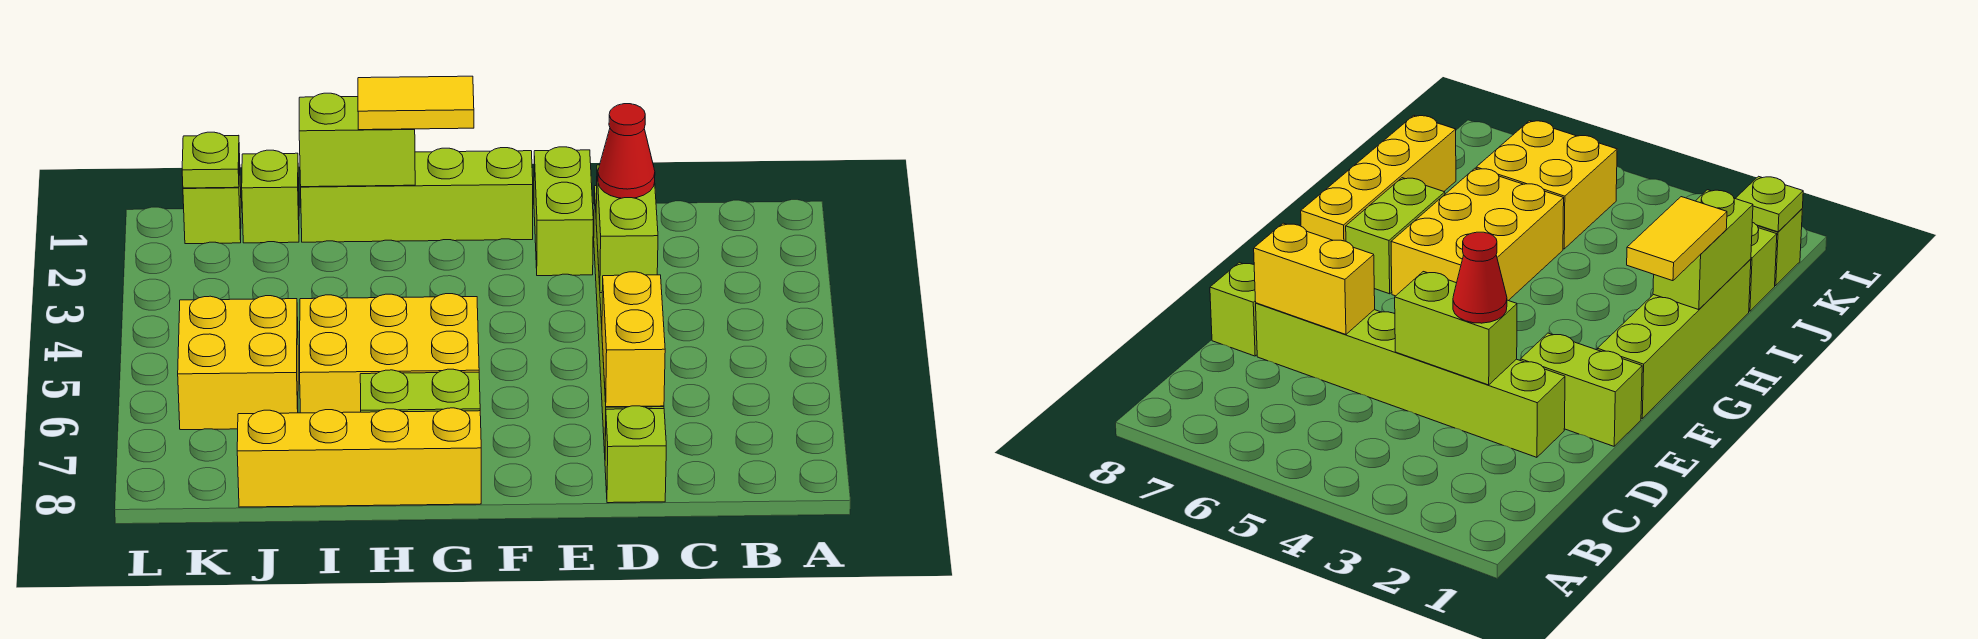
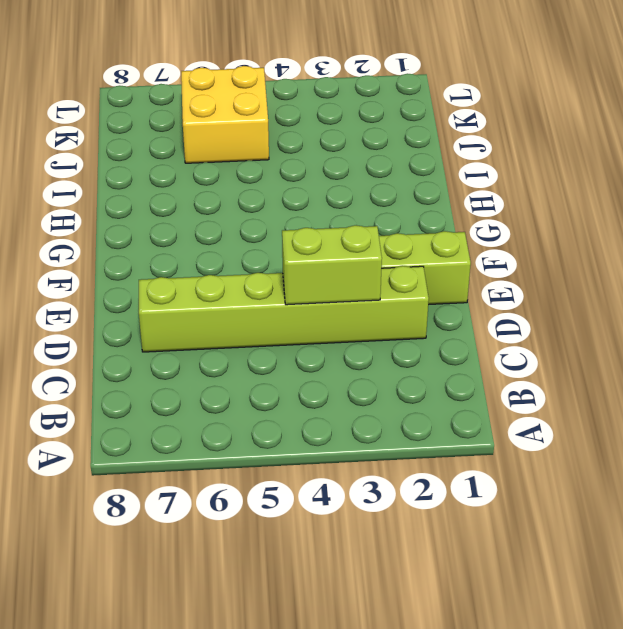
none -> lime brick D8 level 1
none -> lime brick F1:I1 level 1
none -> yellow brick G5:I6 level 1

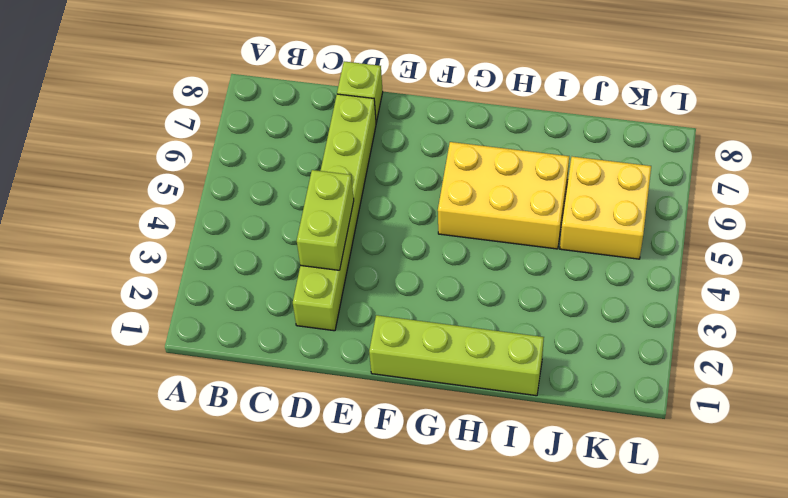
none -> lime brick E1:E2 level 1
none -> lime brick G7:H7 level 1
none -> yellow brick G8:J8 level 1

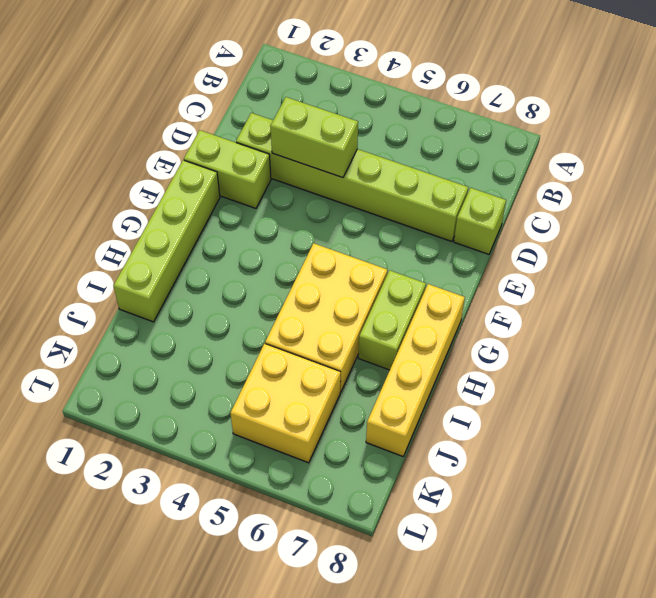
none -> lime brick J1 level 1
none -> lime brick K1 level 1
none -> yellow brick D6:D7 level 2

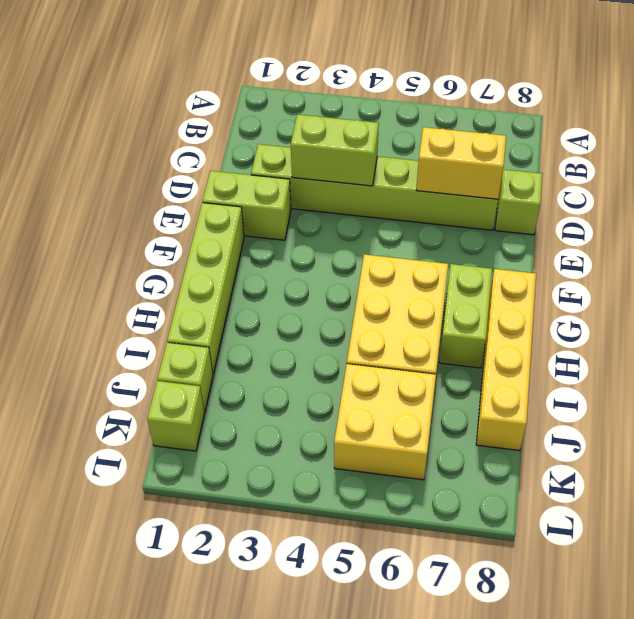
none -> lime brick H1:I1 level 2
none -> lime plate K1 level 2
none -> red cone D3 level 3

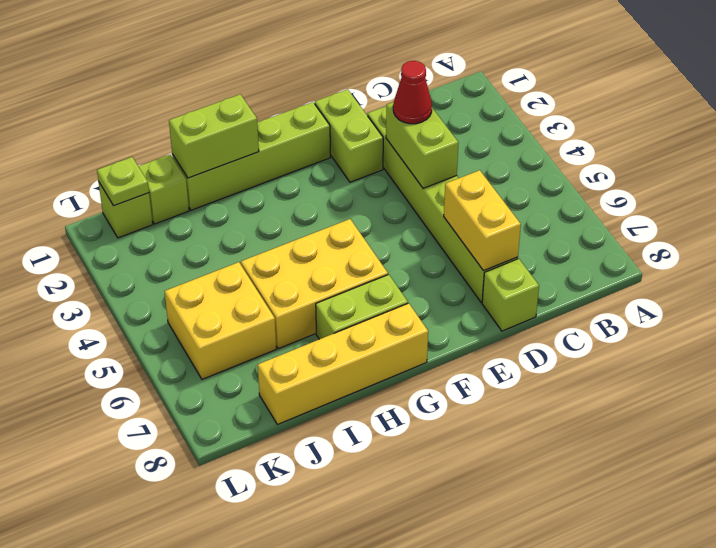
none -> yellow tile G1:H1 level 3

